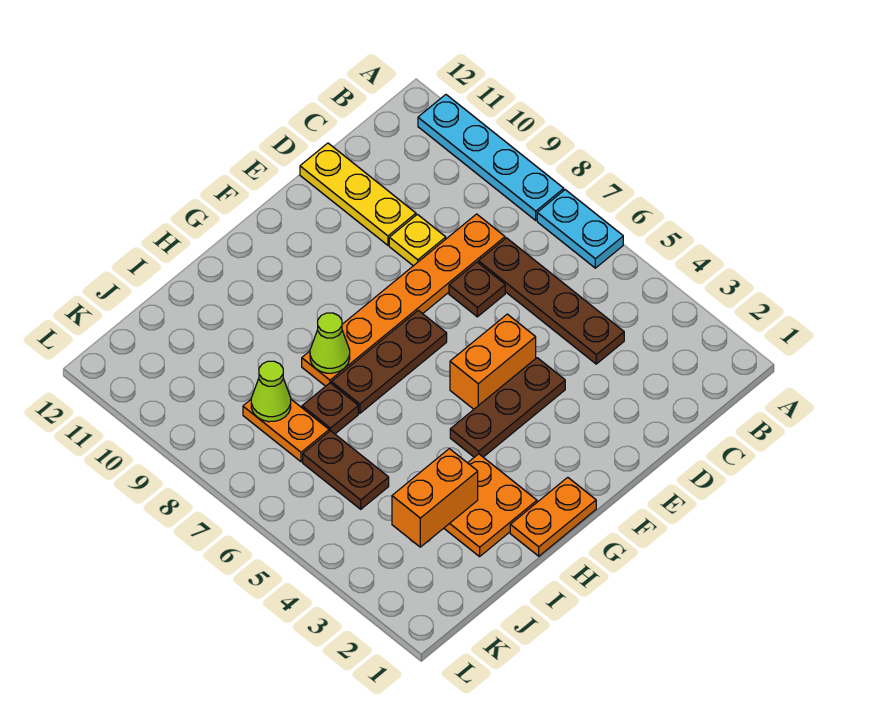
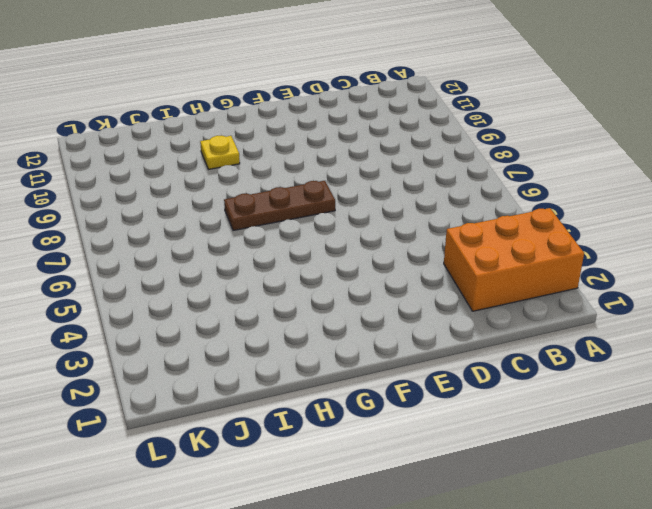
orange brick A2:C3 level 1 -> none
yellow plate H10 level 1 -> yellow plate D9 level 1
none -> cyan plate A6:A7 level 1
none -> cyan plate A8:A11 level 1
none -> brown plate C4:C7 level 1

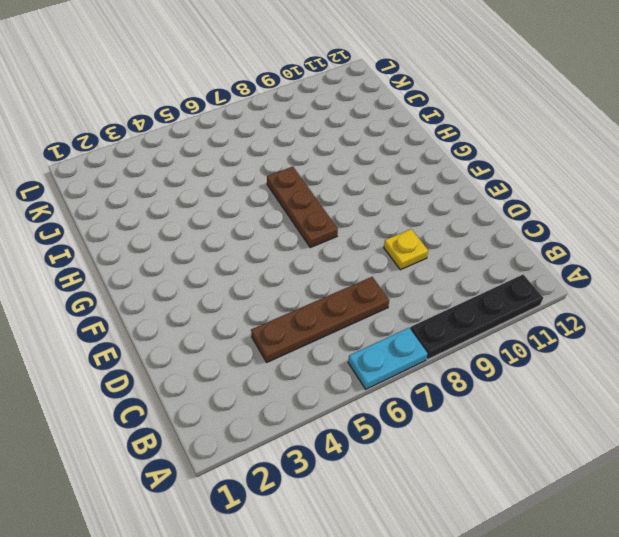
black plate A8:A11 level 1 -> cyan plate A8:A11 level 1
none -> orange plate C8:H8 level 1
none -> brown plate D7 level 1
none -> yellow plate D10:D12 level 1

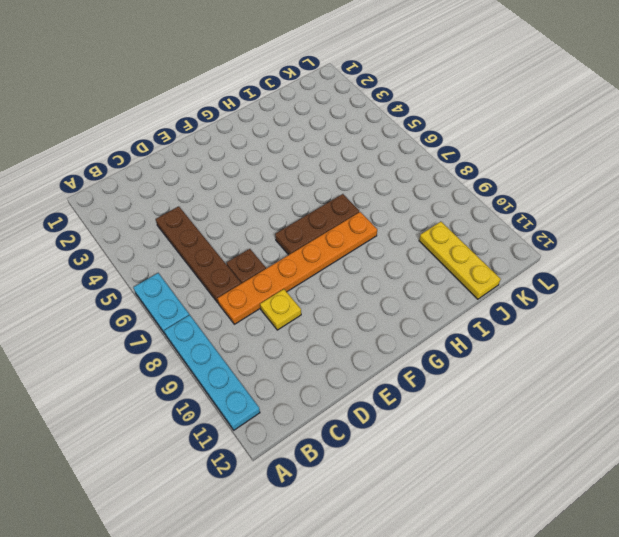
yellow plate J10:J12 level 1 -> yellow plate D10:D12 level 1
none -> brown plate E4:G4 level 1
none -> orange brick E5:F5 level 1
none -> orange plate G1:H1 level 1

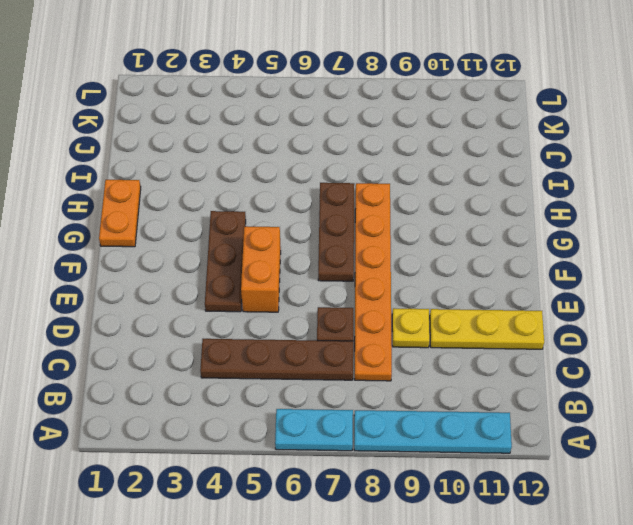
none -> orange plate H2:I3 level 1
none -> brown plate I7 level 1
none -> brown plate J5:J6 level 1

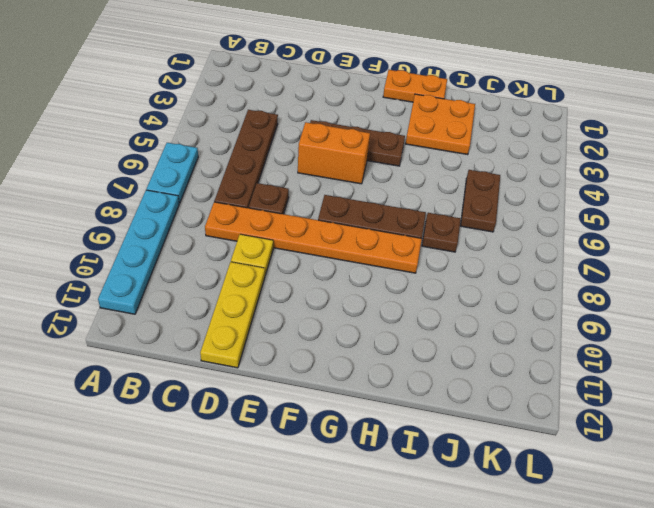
none -> orange plate J7:J8 level 1
none -> lime cone H8 level 2
none -> orange brick I3:J3 level 2

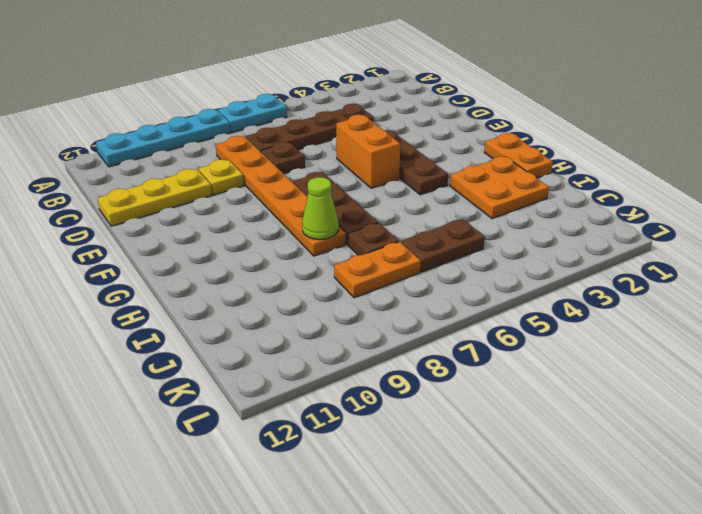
none -> orange brick I3:J3 level 2
none -> lime cone J8 level 2

